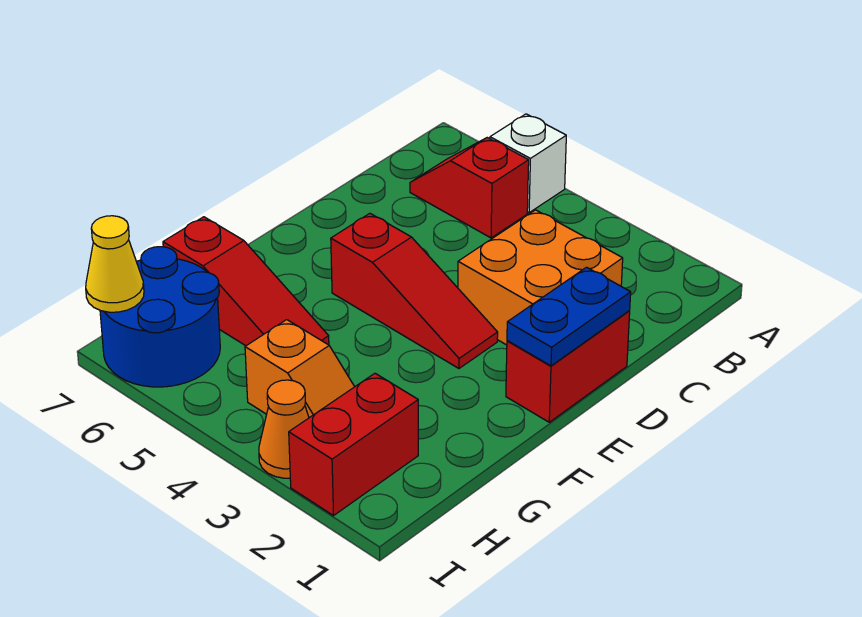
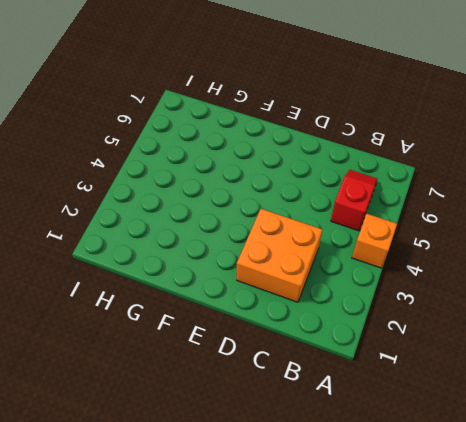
orange brick A4 level 1 -> none
none -> white brick A5 level 1
none -> red brick D1:E1 level 1
none -> red slope E3:E5 level 1 top 5

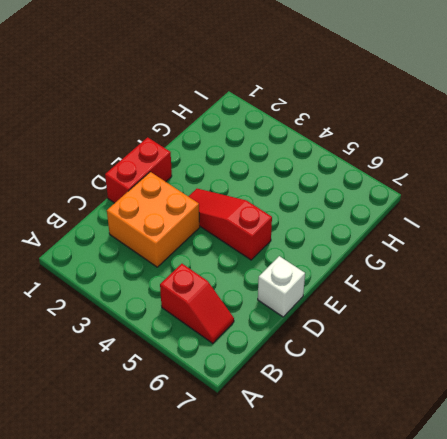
white brick D7 level 1 -> white brick A5 level 1
none -> red slope G5:G7 level 1 top 7
none -> red brick H2:I2 level 1
none -> orange slope H3:H4 level 1 top 4

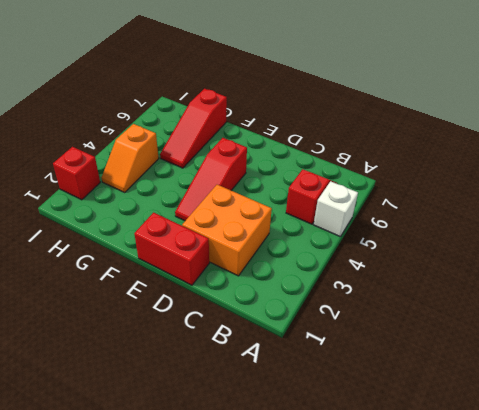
red brick I2 level 1 -> red brick H2:I2 level 1
none -> blue round brick H6:I7 level 1
none -> orange cone I3 level 1
none -> blue plate D1:E1 level 2

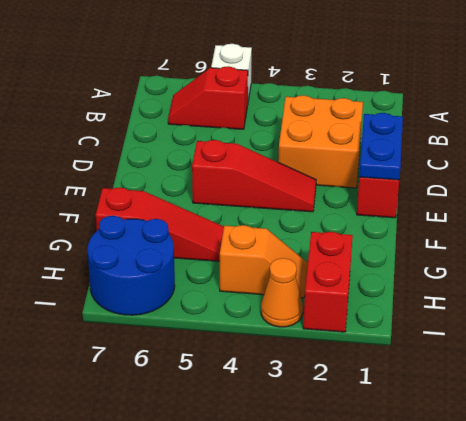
none -> yellow cone I7 level 2

